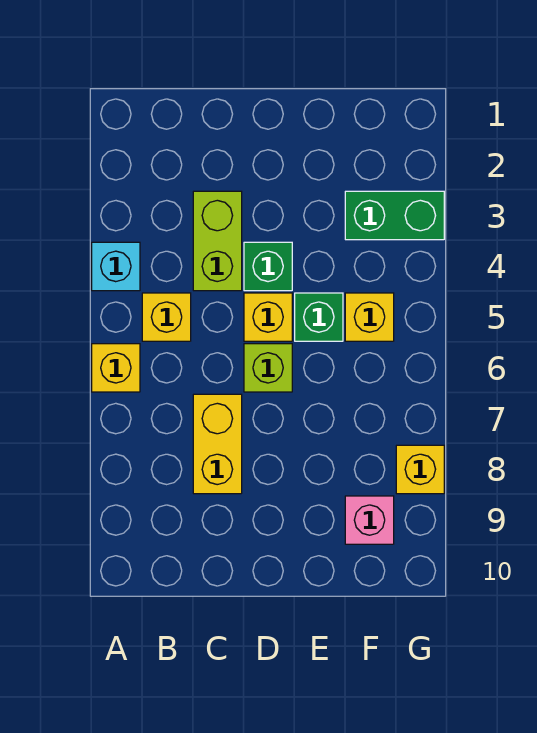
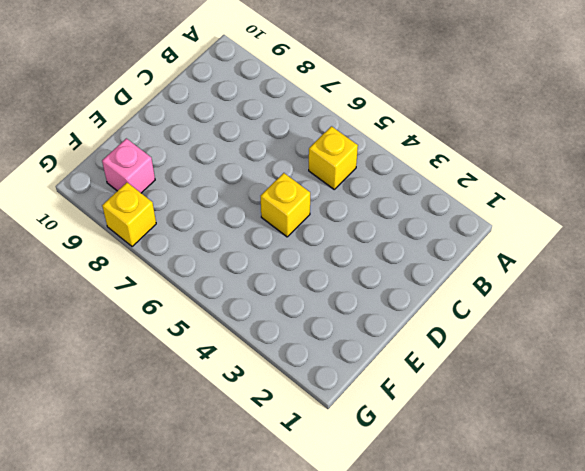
none -> cyan brick A4 level 1
none -> yellow brick A6 level 1
none -> lime brick C3:C4 level 1

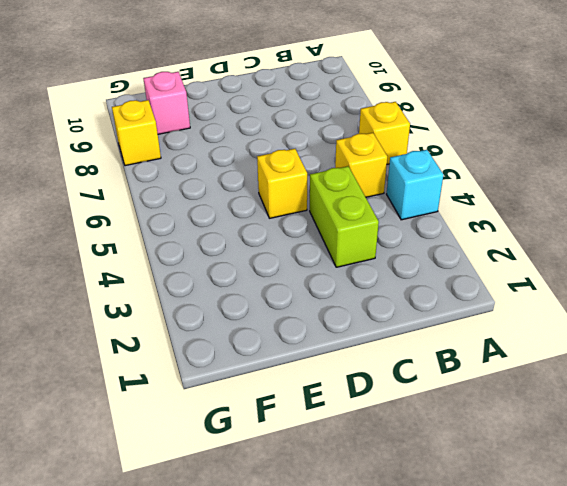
none -> yellow brick C7:C8 level 1
none -> green brick D4 level 1
none -> lime brick D6 level 1

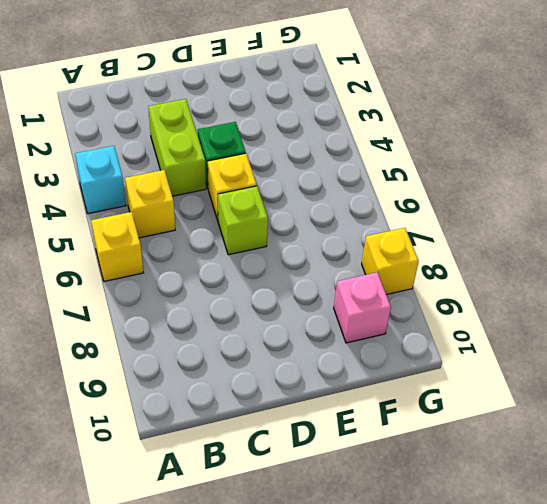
none -> yellow brick C7:C8 level 1
none -> green brick E5 level 1
none -> green brick F3:G3 level 1

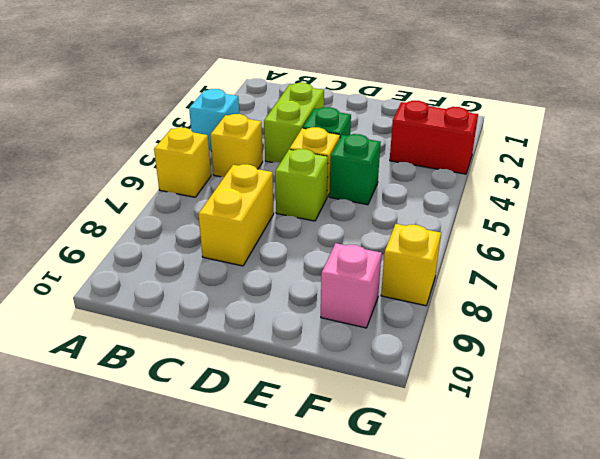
red brick F3:G3 level 1 -> green brick F3:G3 level 1
none -> yellow brick F5 level 1

